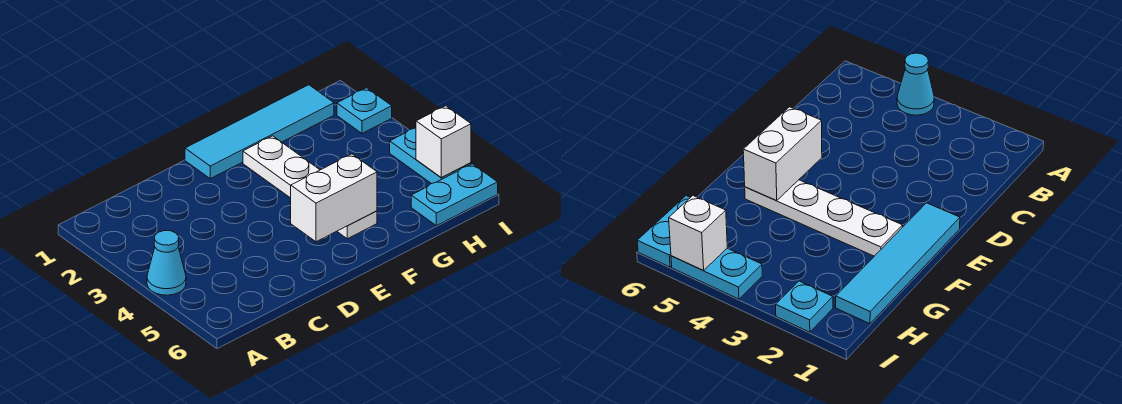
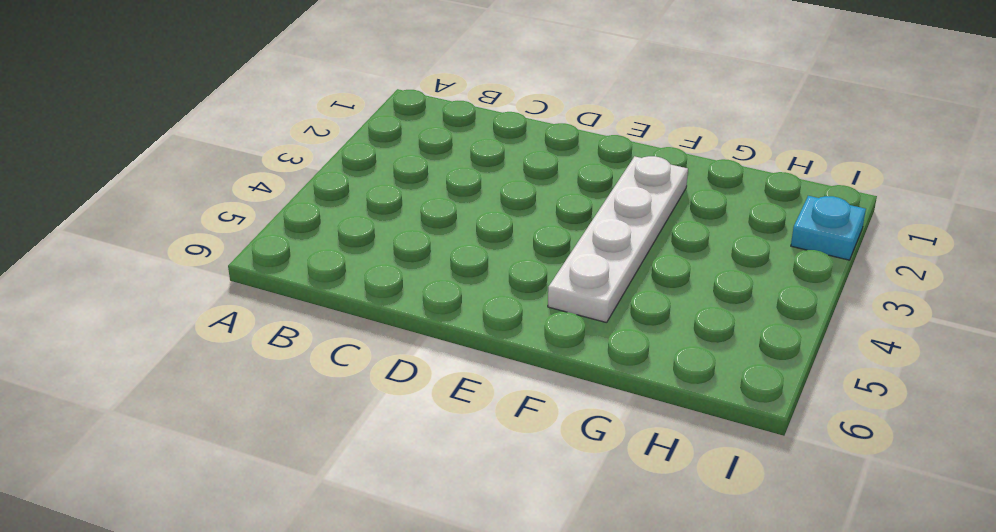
none -> cyan cone A4 level 1
none -> cyan tile E1:H1 level 1

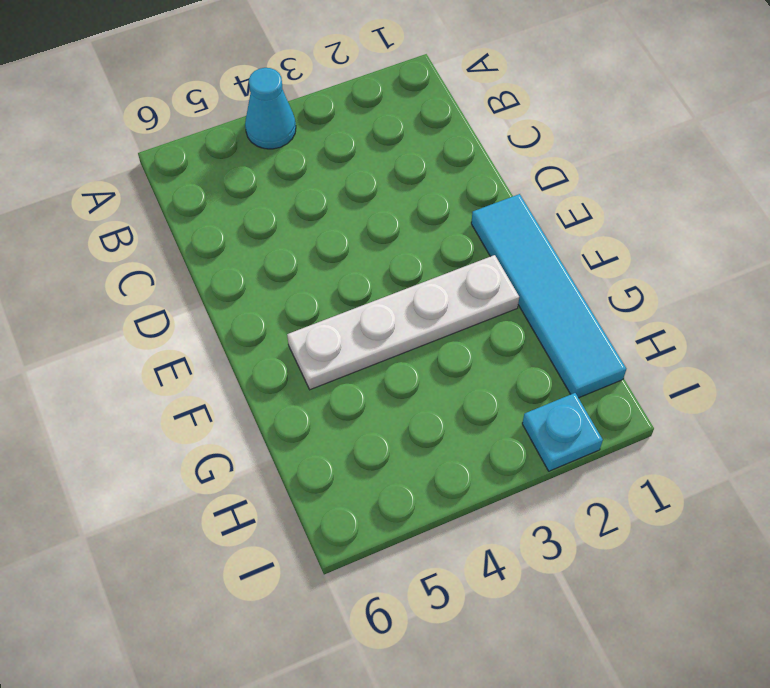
none -> cyan plate H6:I6 level 1
none -> cyan plate I4:I5 level 1

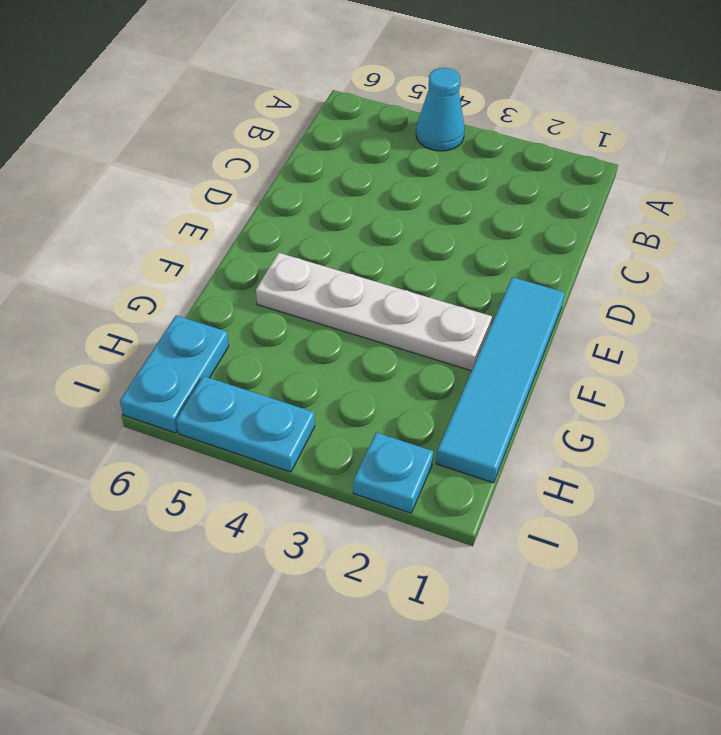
none -> white brick E5:F5 level 2
none -> white brick I5 level 2

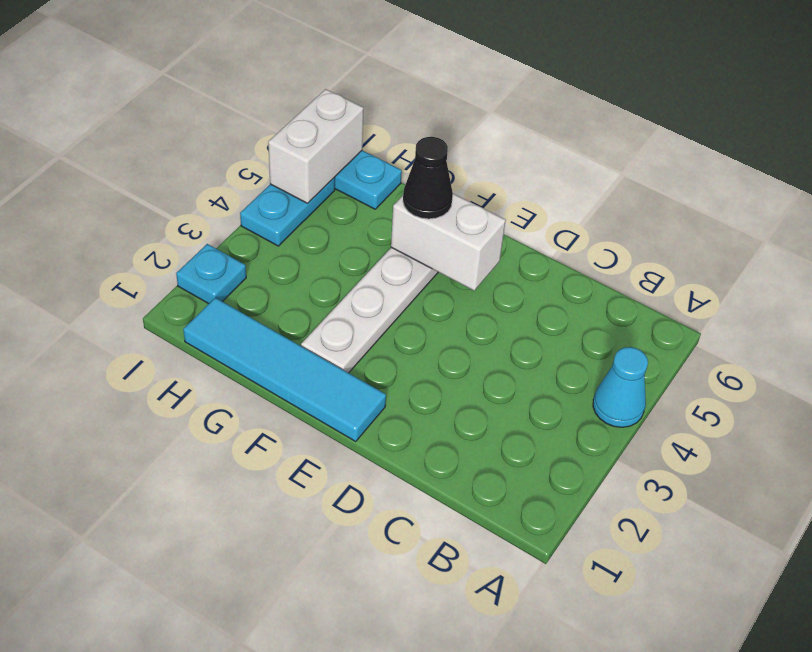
black cone F5 level 3 -> none
white brick I5:I6 level 2 -> white brick I5 level 2

